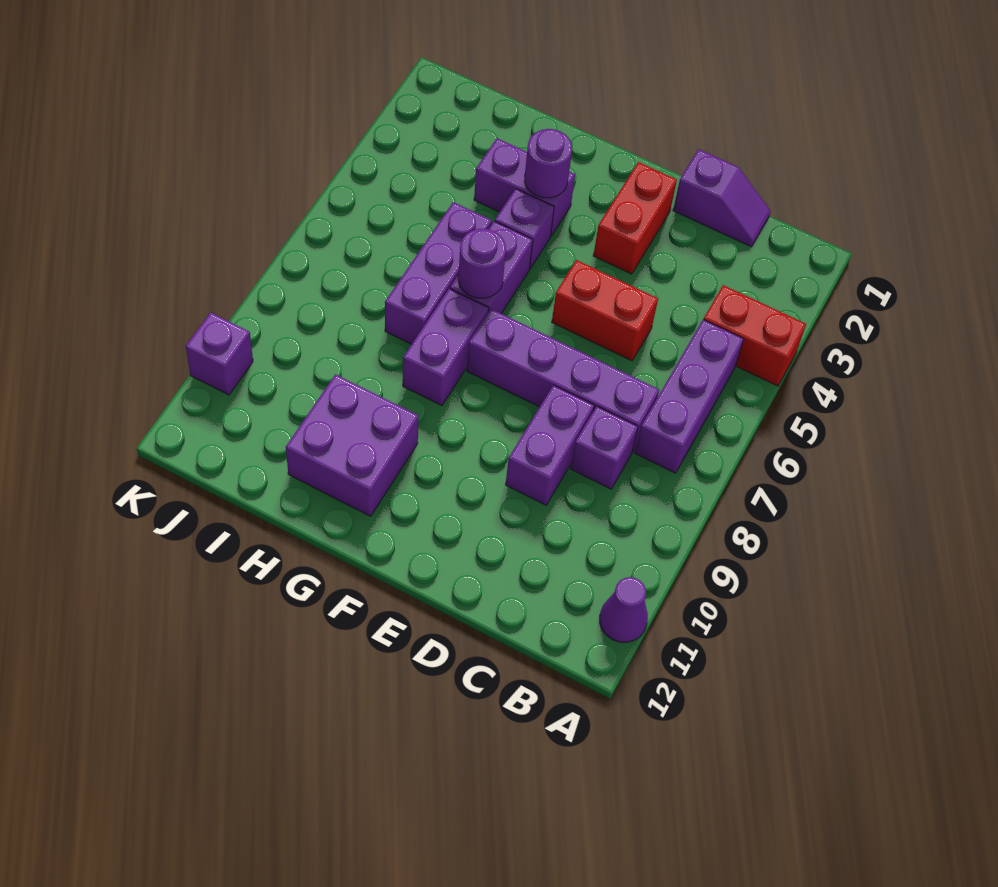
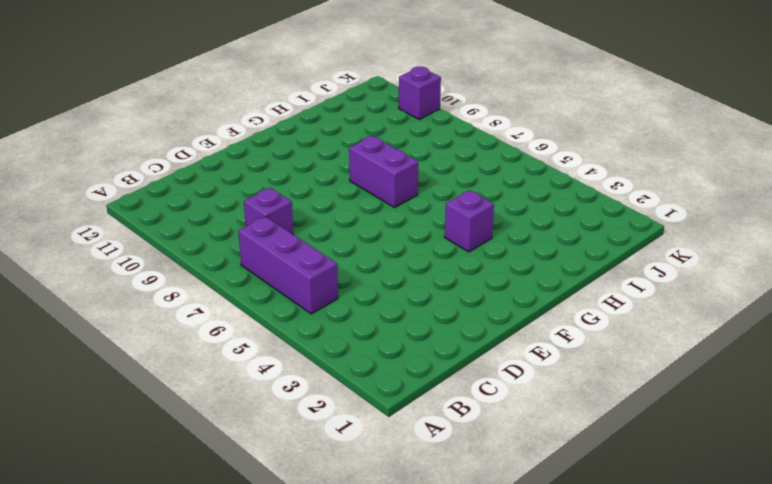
none -> red brick A4:B4 level 1
none -> purple cone A11 level 1
none -> purple slope C1:D1 level 1 top D

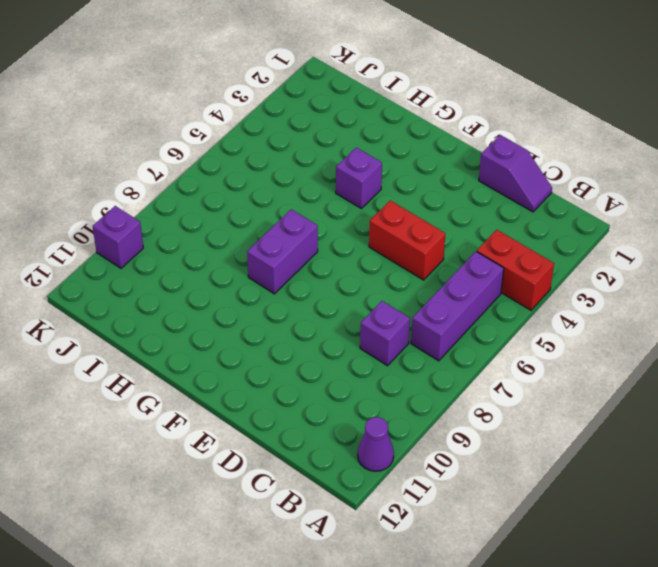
none -> purple brick C7:F7 level 1
none -> purple brick D8:D9 level 1
none -> red brick E2:E3 level 1

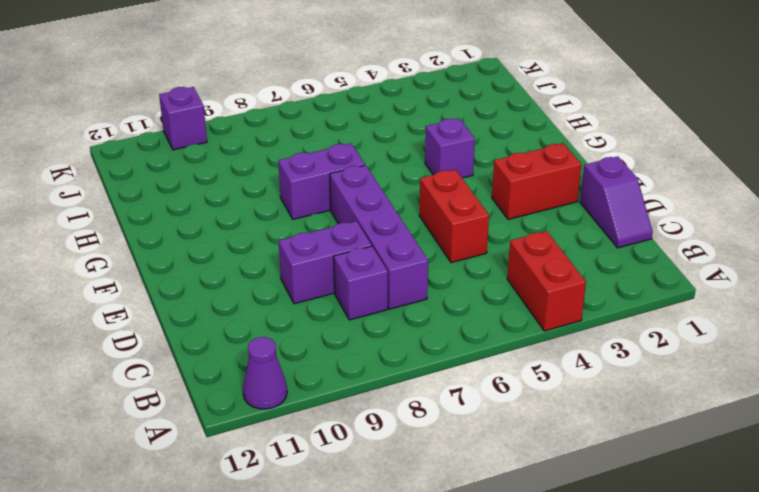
none -> purple brick B5:B7 level 1
none -> purple brick G3:H3 level 1
none -> purple brick G5:G6 level 1

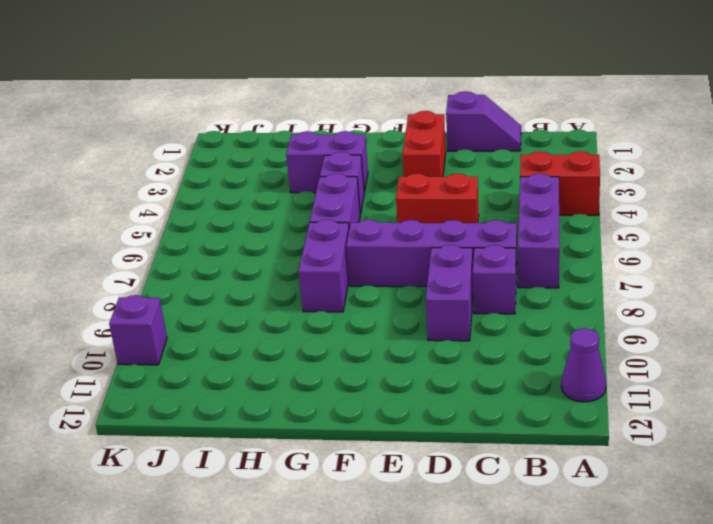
none -> purple brick G10:H11 level 1
none -> purple brick H5:H7 level 1
none -> purple round brick G3 level 2

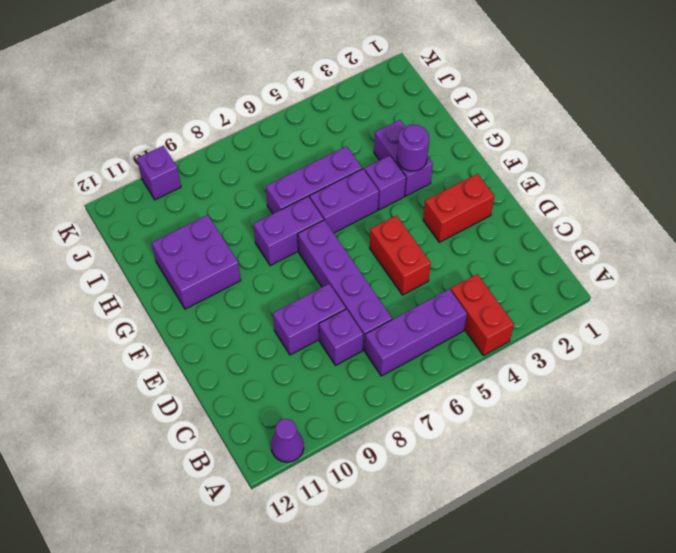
none -> purple slope C1:D1 level 1 top D
none -> purple round brick G6 level 2

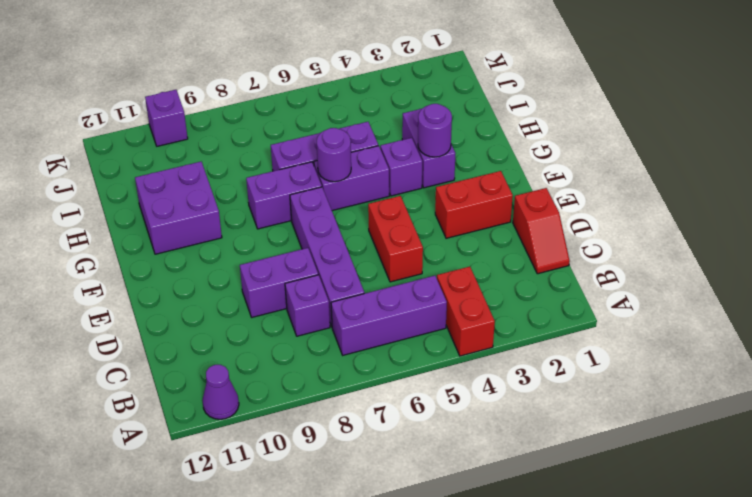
red slope C1:D1 level 1 top D -> purple slope C1:D1 level 1 top D

